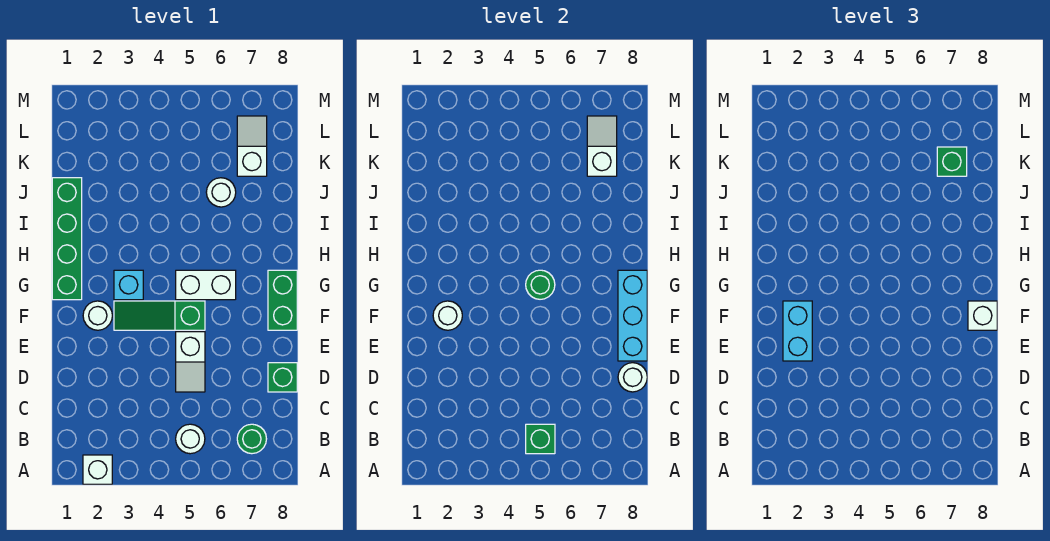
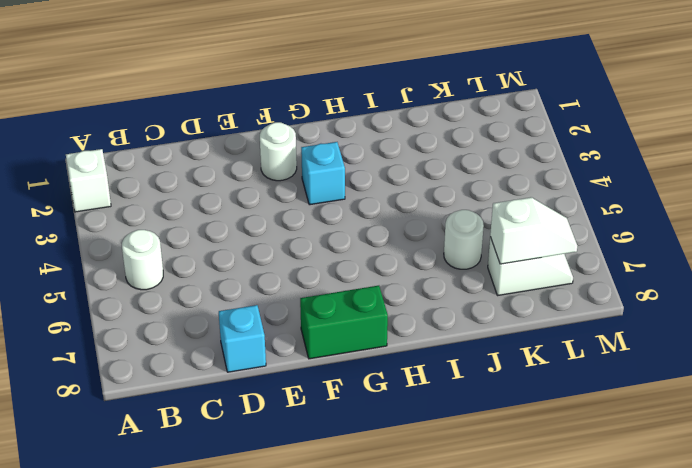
cyan brick D8 level 1 -> green brick D8 level 1
none -> green round brick B7 level 1
none -> white slope D5:E5 level 1 top E
none -> green slope F3:F5 level 1 top 5

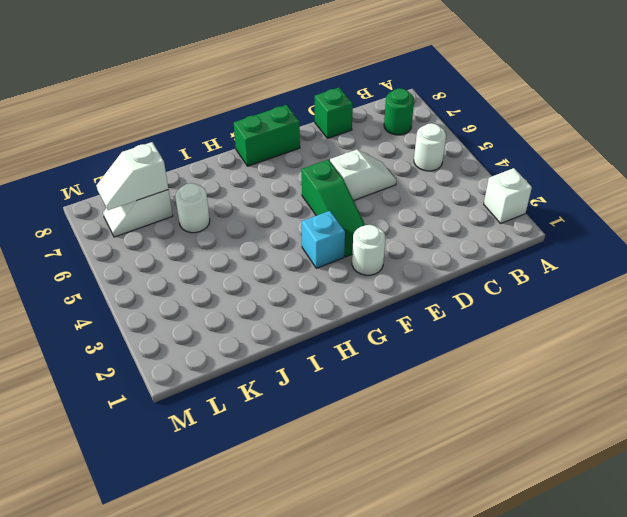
none -> green brick G1:J1 level 1
none -> white brick G5:G6 level 1
none -> green brick B5 level 2

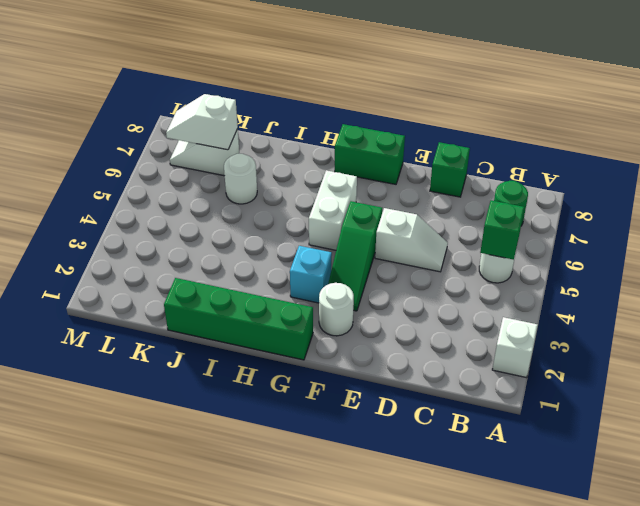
none -> white round brick D8 level 2
none -> cyan brick E8:G8 level 2
none -> white round brick F2 level 2

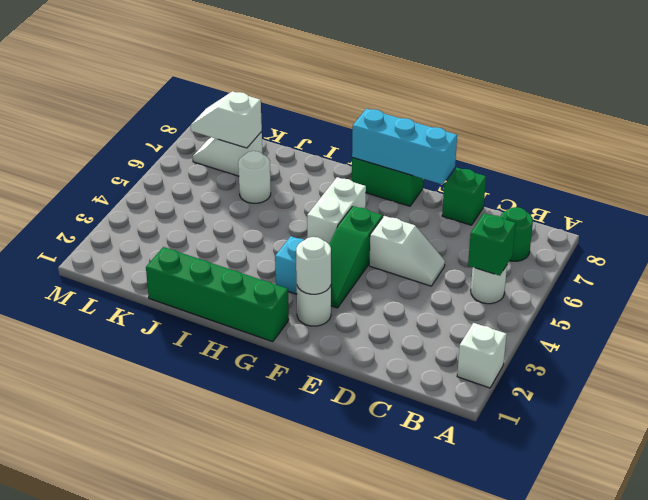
none -> white round brick D8 level 2
none -> green round brick G5 level 2
none -> cyan brick E2:F2 level 3

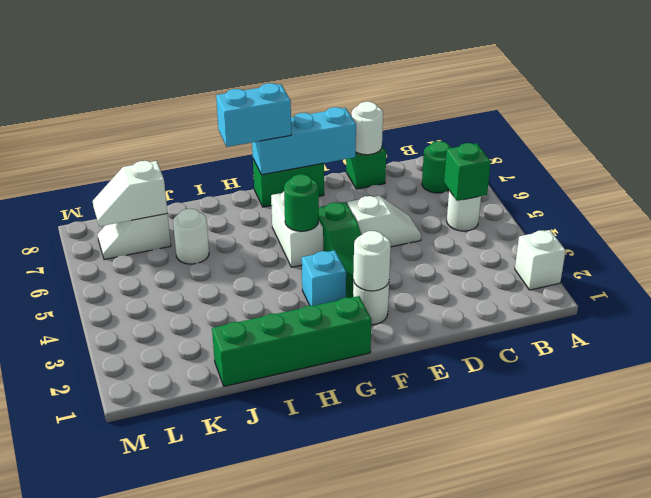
cyan brick G8:H8 level 3 -> cyan brick E2:F2 level 3
none -> white brick F8 level 3
none -> green brick K7 level 3

